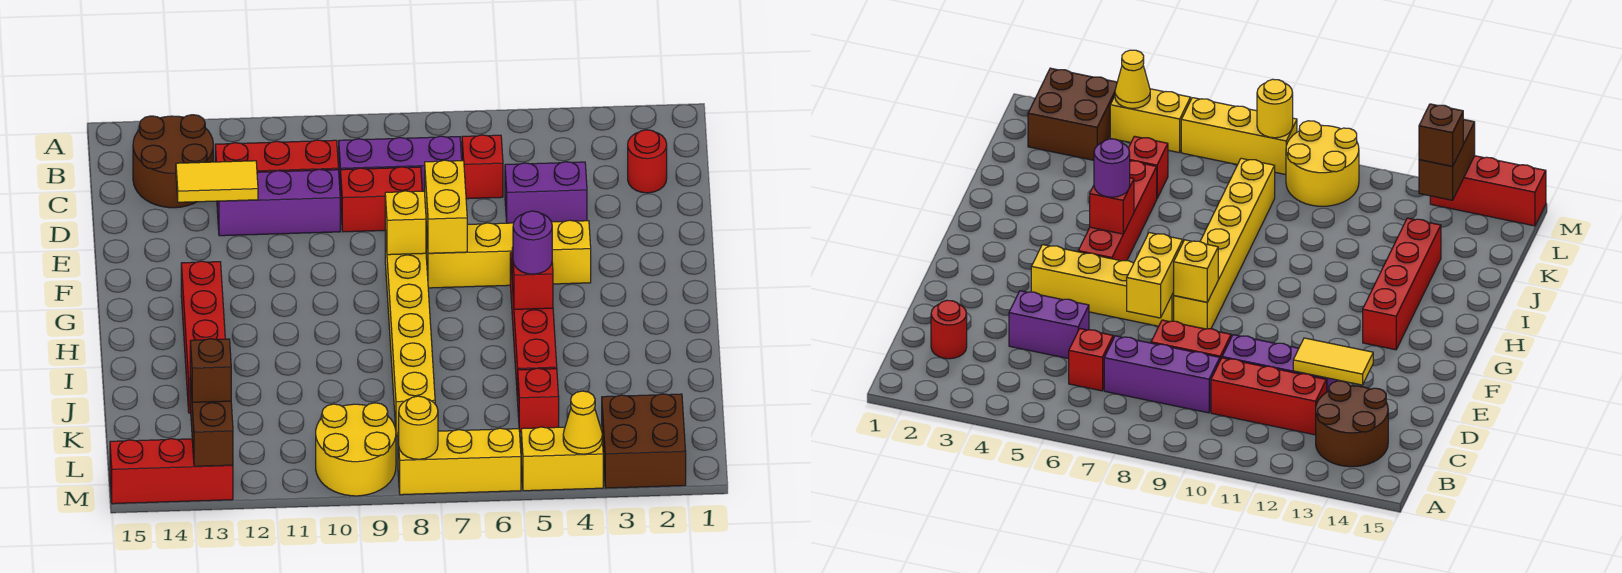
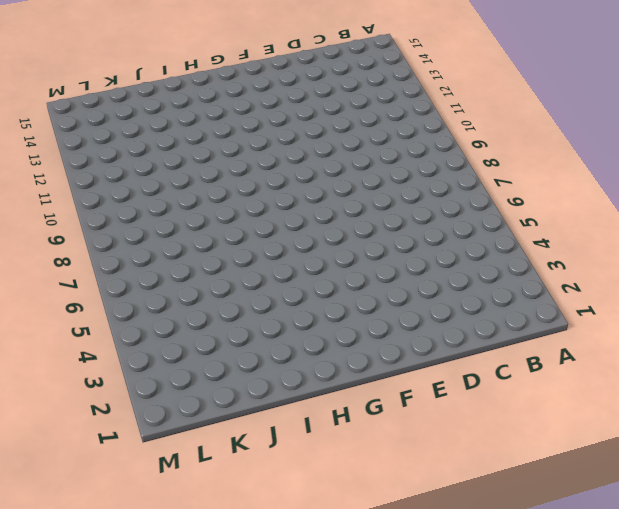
none -> brown round brick B13:C14 level 1
none -> red round brick C2 level 1
none -> red brick C6 level 1

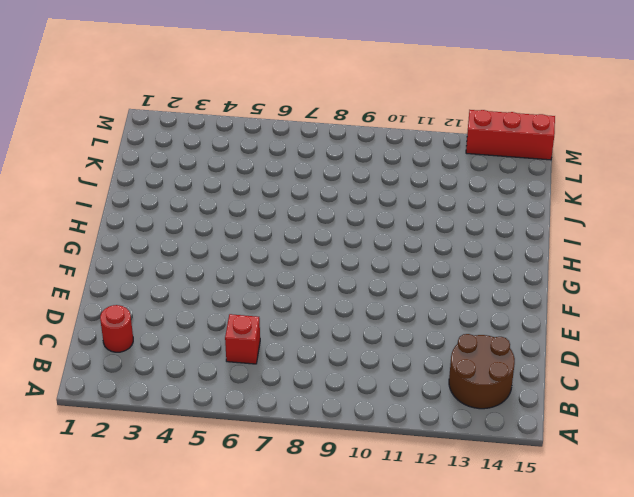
none -> purple brick C7:C9 level 1
none -> red brick C10:C12 level 1
none -> purple brick D4:D5 level 1

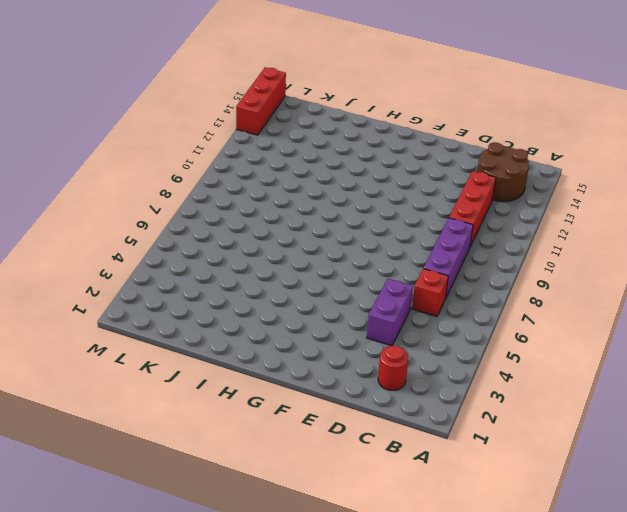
none -> red brick D8:D9 level 1
none -> purple brick D10:D12 level 1
none -> yellow brick F4:F7 level 1

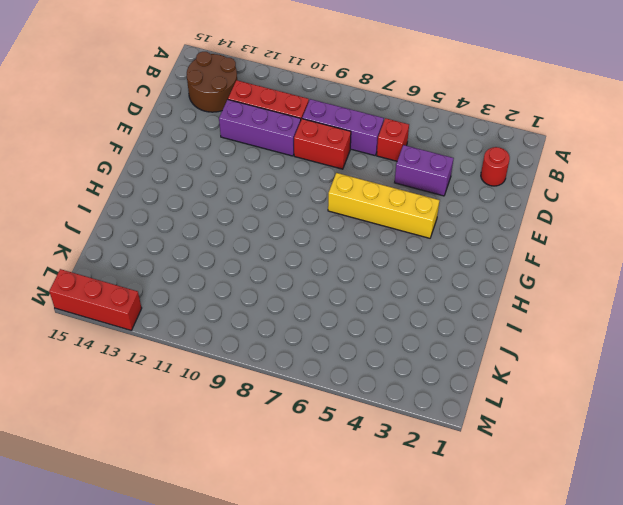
none -> yellow brick F8:K8 level 1
none -> red brick G5:J5 level 1
none -> red brick G13:J13 level 1

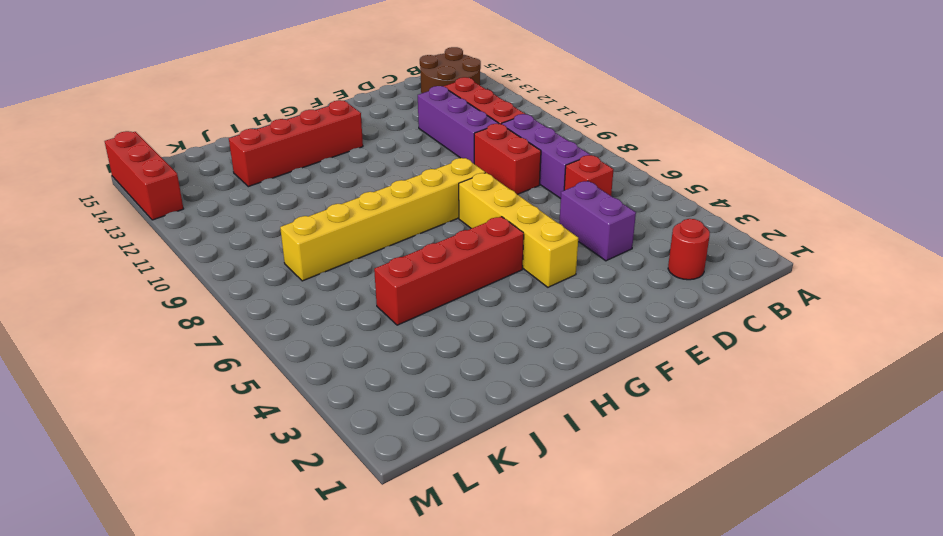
none -> red brick K5 level 1
none -> brown brick L2:M3 level 1
none -> yellow round brick L9:M10 level 1

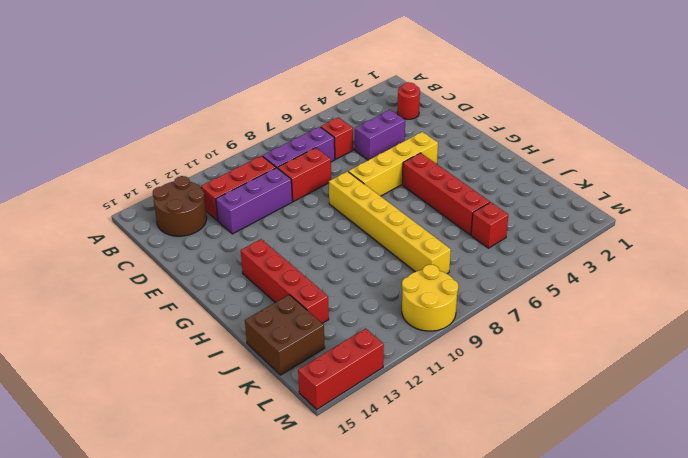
brown brick J14:K15 level 1 -> brown brick L2:M3 level 1
none -> yellow brick M4:M5 level 1
none -> yellow brick M6:M8 level 1
none -> yellow tile D12:D13 level 2

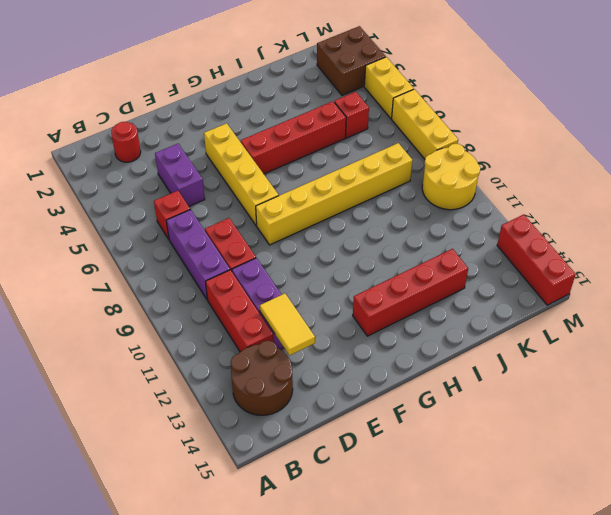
none -> yellow brick E7:F7 level 2
none -> yellow brick F8 level 2
none -> red brick H5 level 2

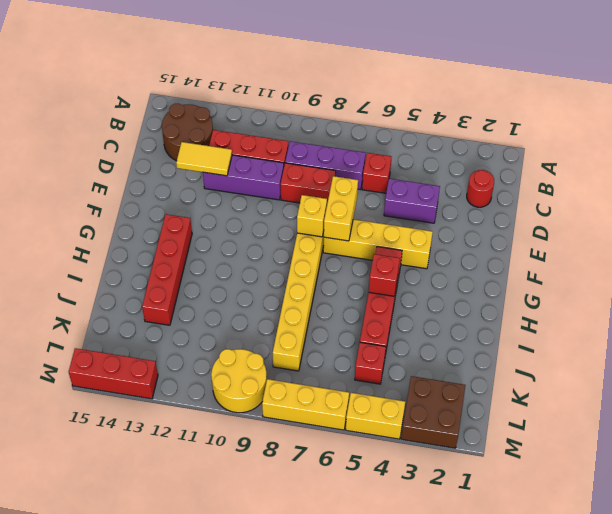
none -> brown brick L13:M13 level 2
none -> yellow cone M4 level 2
none -> yellow round brick M8 level 2

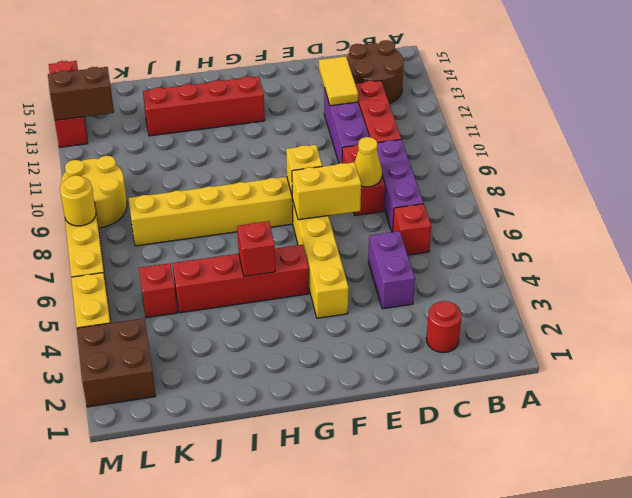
yellow cone D8 level 2 -> yellow cone M4 level 2
none -> purple round brick H5 level 3
none -> brown brick L13 level 3

